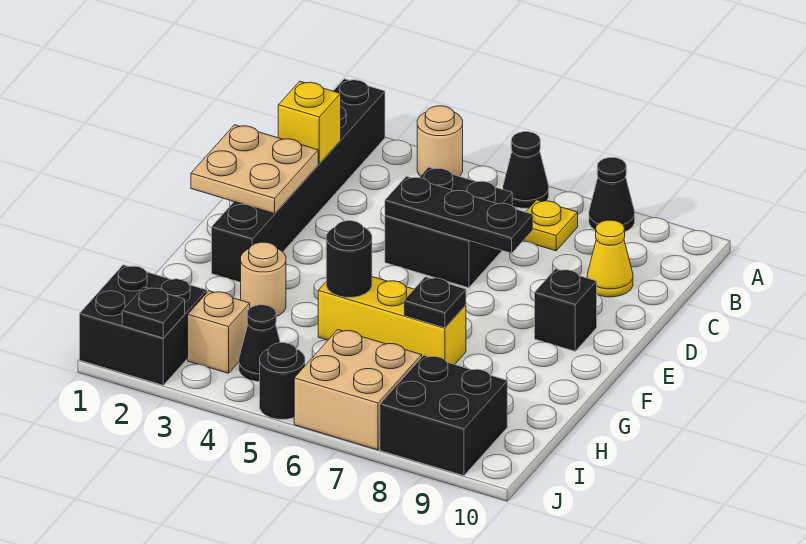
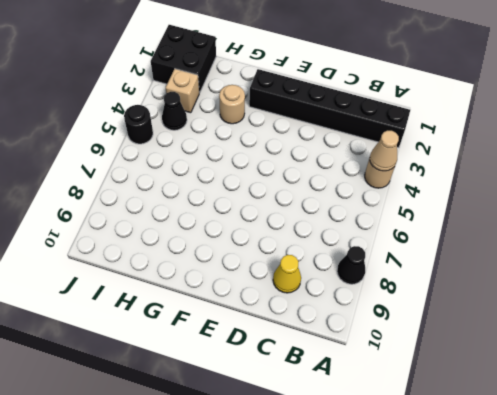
tan cone A4 level 2 -> none
none -> black cone A6 level 1
none -> yellow plate B7 level 1
none -> black brick C5:D6 level 1

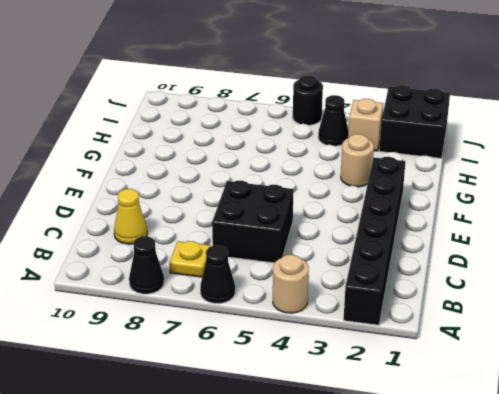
none -> black brick E9 level 1
none -> yellow brick G5:G7 level 1
none -> tan brick I6:J7 level 1

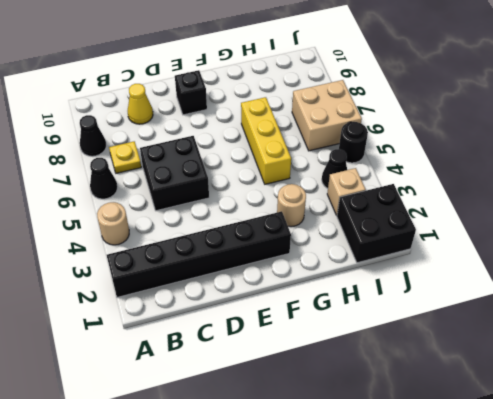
none -> black brick I8:J9 level 1
none -> yellow brick C2 level 2
none -> tan plate D1:E2 level 2

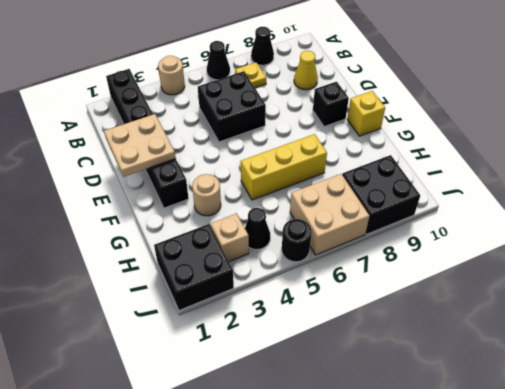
yellow brick F10 level 1 -> yellow brick C2 level 2
none -> black plate D5:D7 level 2
none -> black round brick G5 level 2
none -> black plate G7 level 2

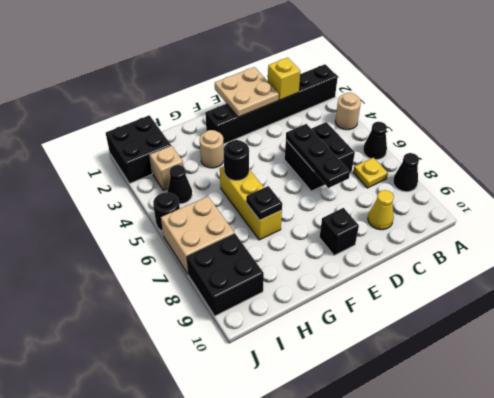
none -> black plate J2 level 2

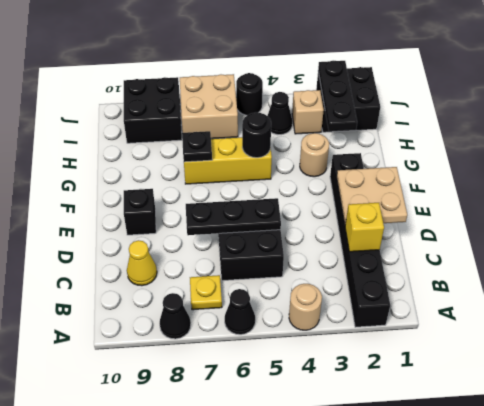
black plate H2:J2 level 2 -> black plate J2 level 2

